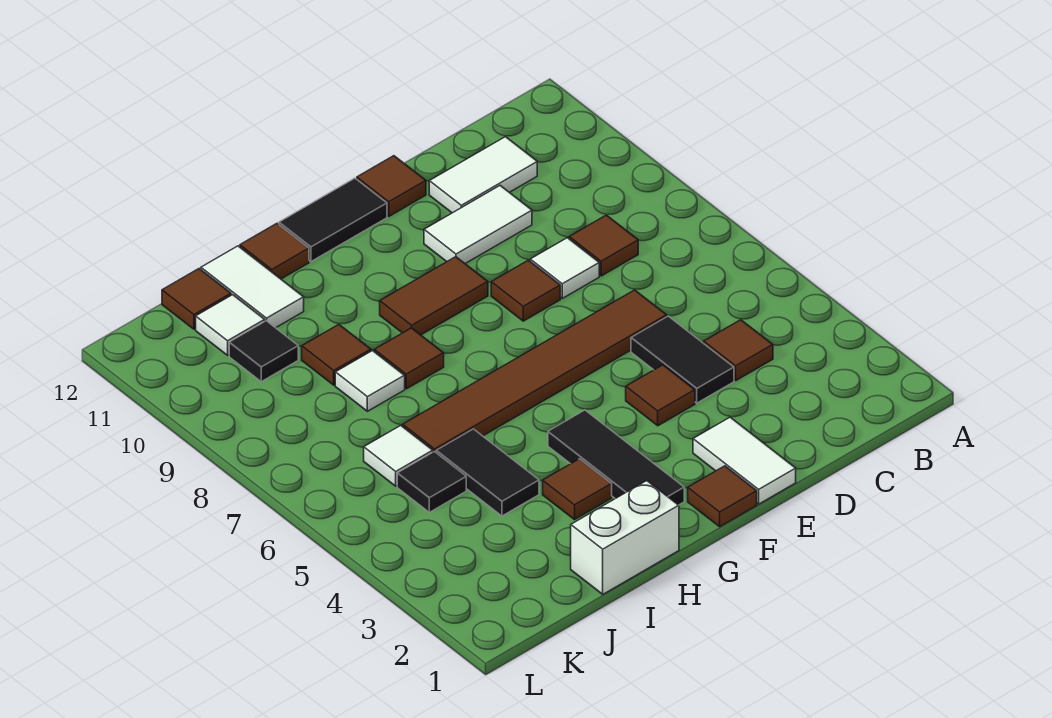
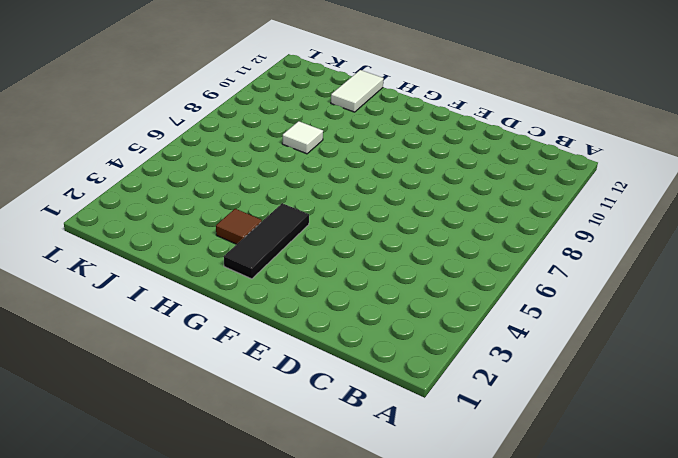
none -> brown tile C4 level 1
none -> brown tile C8 level 1
none -> white tile C11:D11 level 1

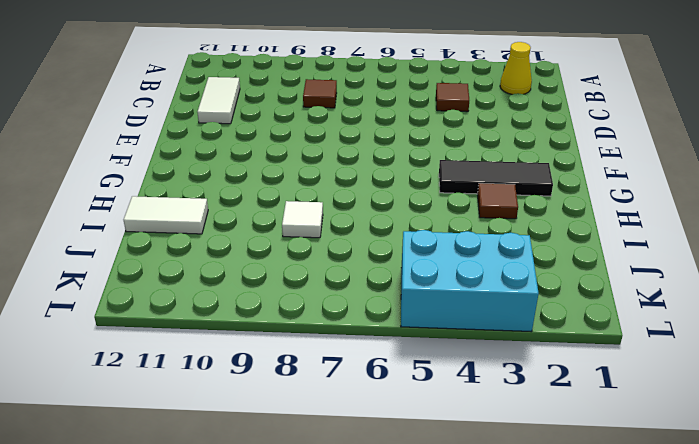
yellow cone B2 level 1 -> none
cyan brick K3:L5 level 1 -> none
none -> black tile D4:D5 level 1
none -> brown tile D6:I6 level 1
none -> white tile D8 level 1

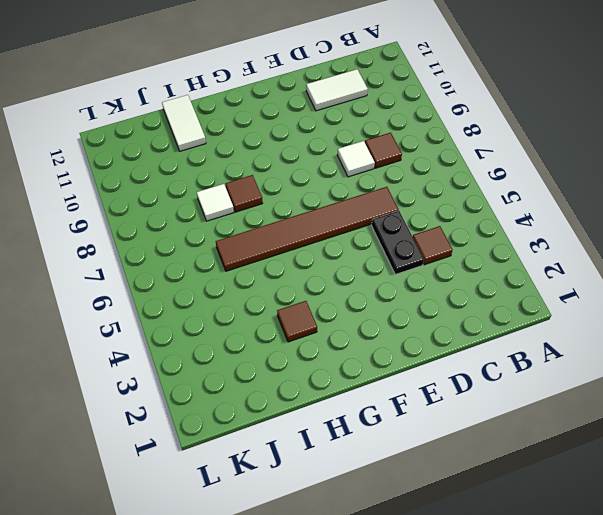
black plate D4:D5 level 1 -> black tile D4:D5 level 1
none -> white tile D10:E10 level 1
none -> white tile E1:E2 level 1
none -> brown tile E4 level 1

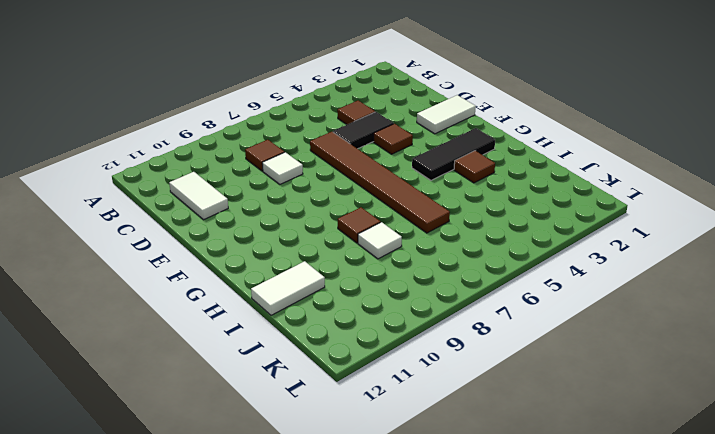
none -> white tile D10:E10 level 1
none -> brown tile E8 level 1
none -> brown tile E12 level 1

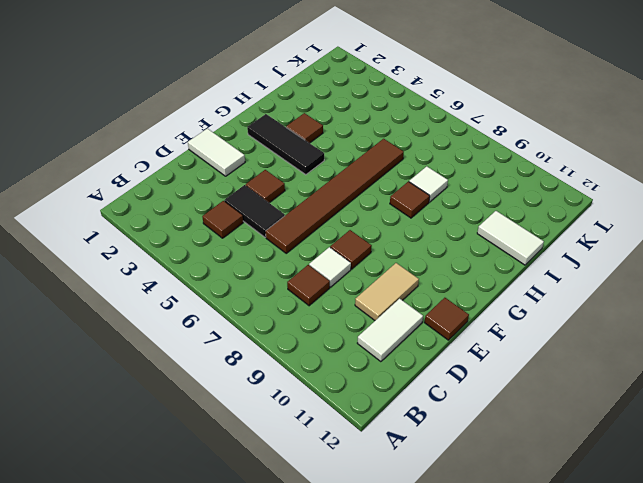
tan tile D10:E10 level 1 -> white tile D10:E10 level 1
none -> brown tile F1 level 1
none -> brown tile F9:G9 level 1
none -> black tile F12:G12 level 1

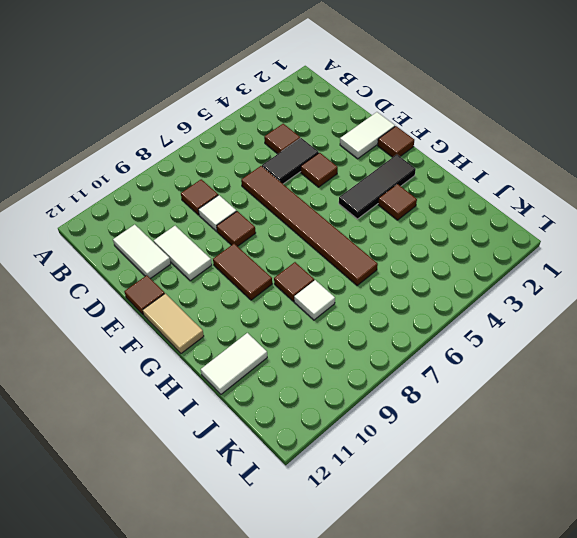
tan tile F12:G12 level 1 -> black tile F12:G12 level 1
none -> white brick H1:I1 level 1
none -> brown tile H12 level 1
none -> black tile I4:I5 level 1

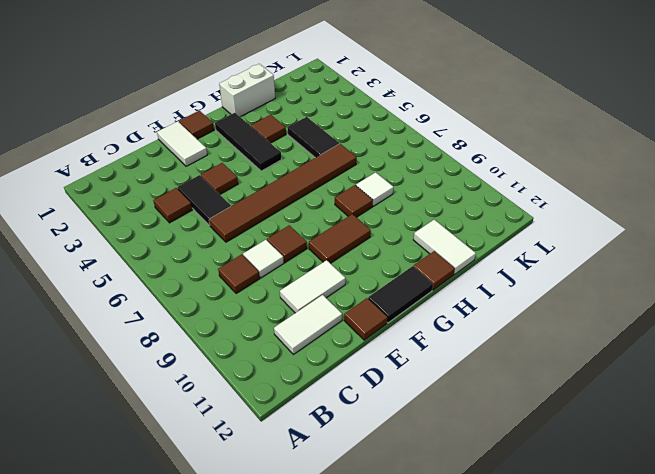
none -> brown tile I9 level 1
none -> black tile J5 level 1
none -> white tile J6 level 1

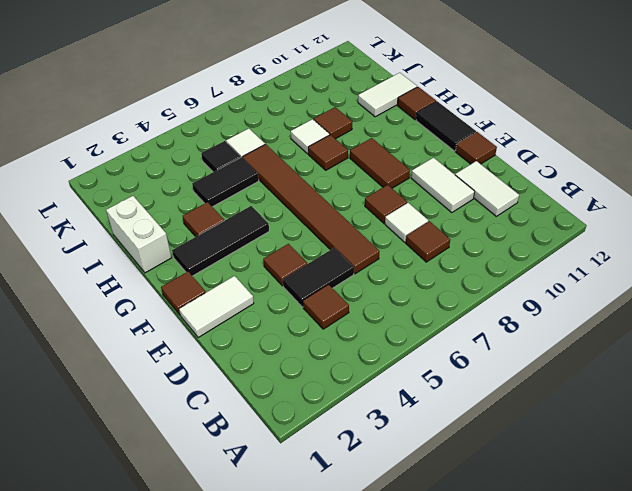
none -> black tile J10 level 1
none -> white tile J11 level 1
none -> brown tile J12 level 1

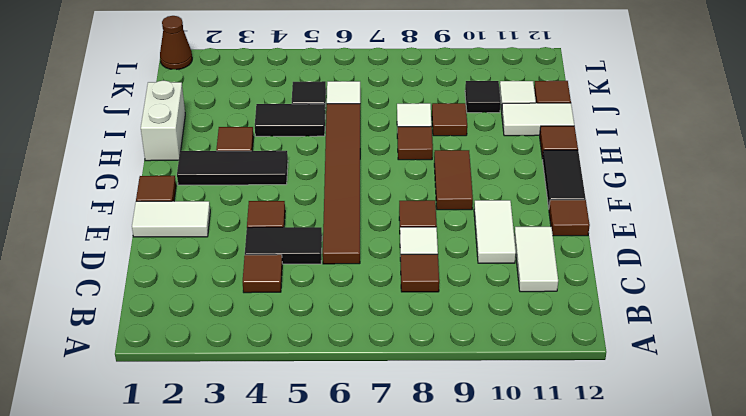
brown cone L1 level 1 -> none

